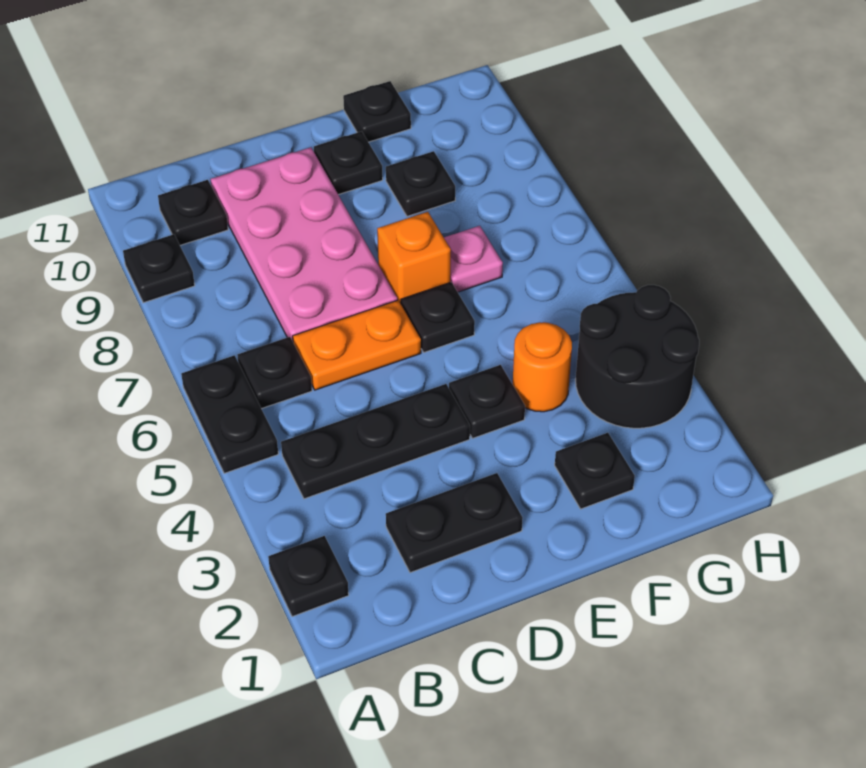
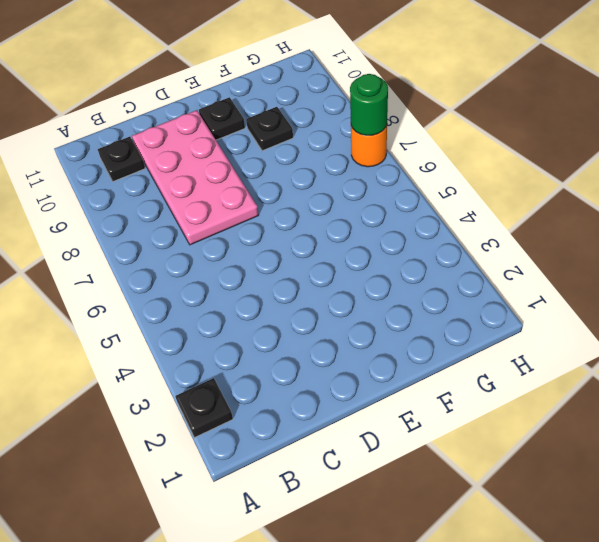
orange round brick H7 level 1 -> orange round brick F4 level 1
green round brick H7 level 2 -> none
none -> black plate A5:A6 level 1
none -> black plate A9 level 1
none -> black plate B4:D4 level 1

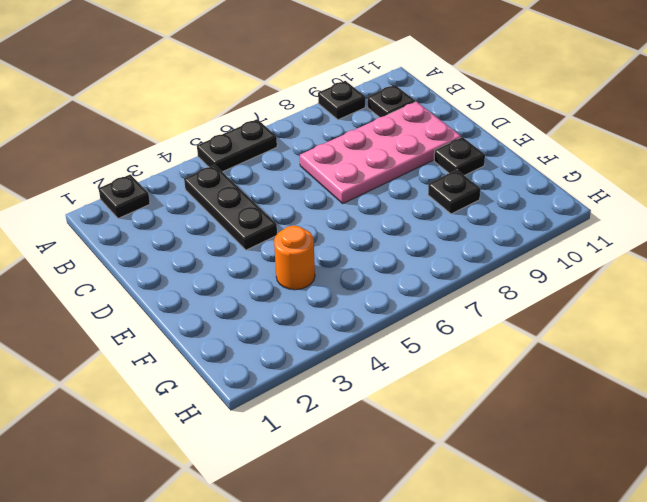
none -> black plate B6 level 1
none -> black plate C2:D2 level 1
none -> orange plate C6:D6 level 1

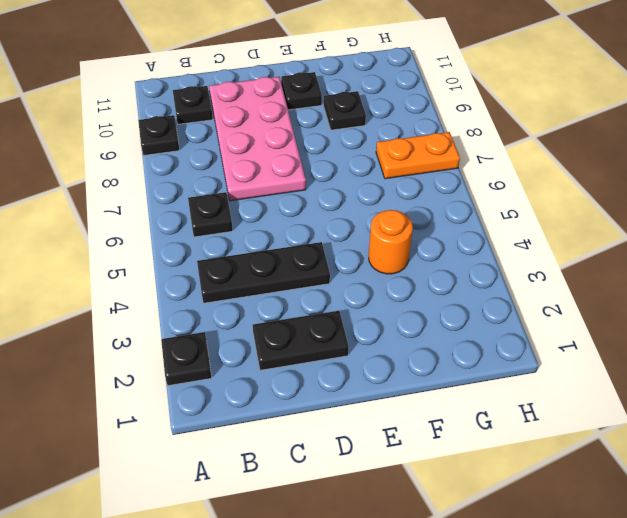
orange plate G7:H7 level 1 -> orange plate C6:D6 level 1
none -> black plate A5:A6 level 1
none -> black plate E4 level 1
none -> black plate E6 level 1

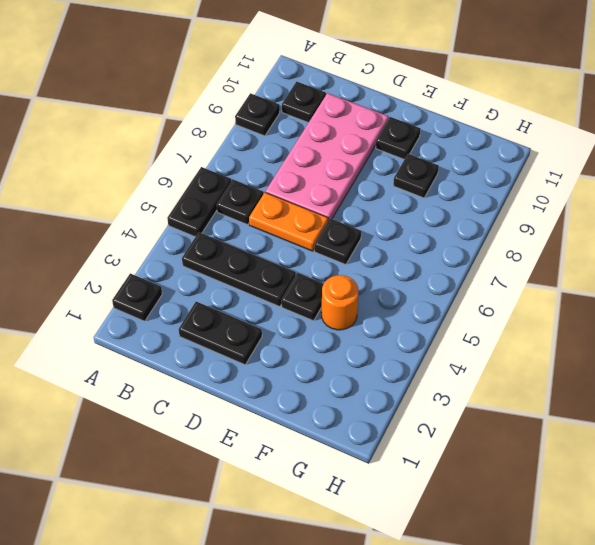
none -> orange brick E7 level 1
none -> black plate F2 level 1
none -> pink plate F7 level 1

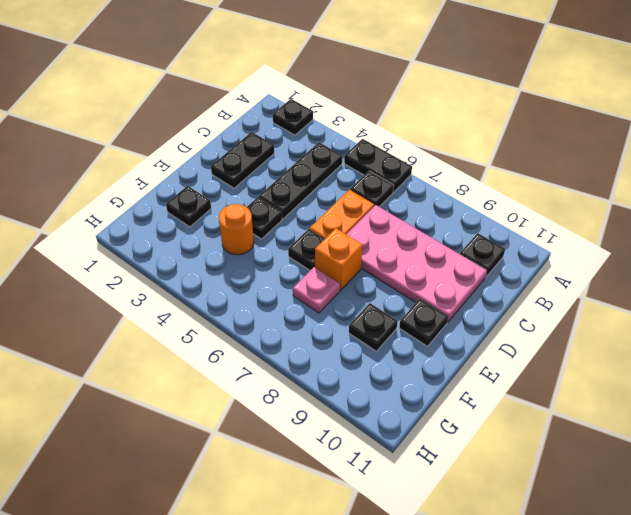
none -> black plate A9 level 1
none -> black plate F11 level 1
none -> black round brick G3:H4 level 1

